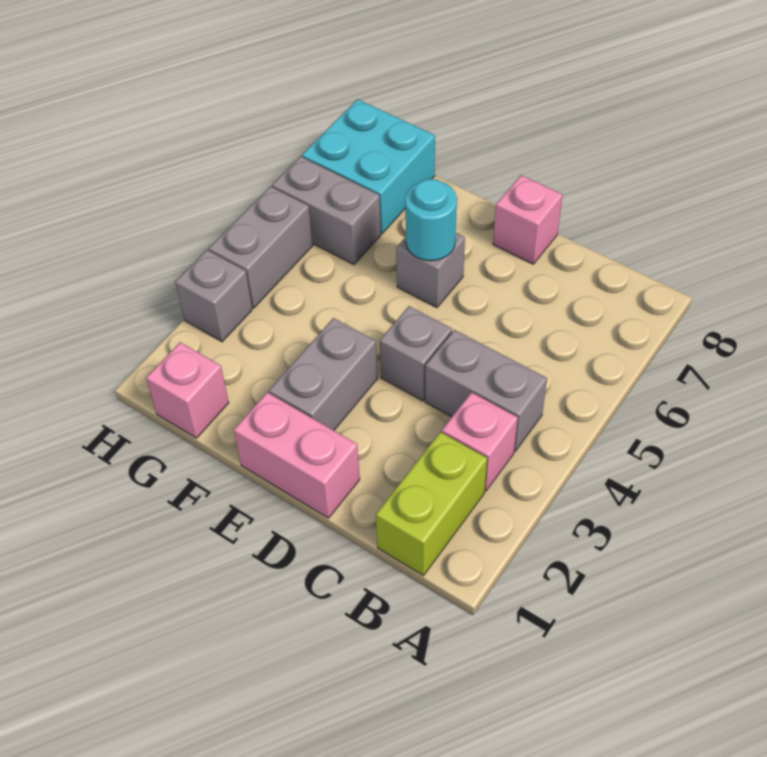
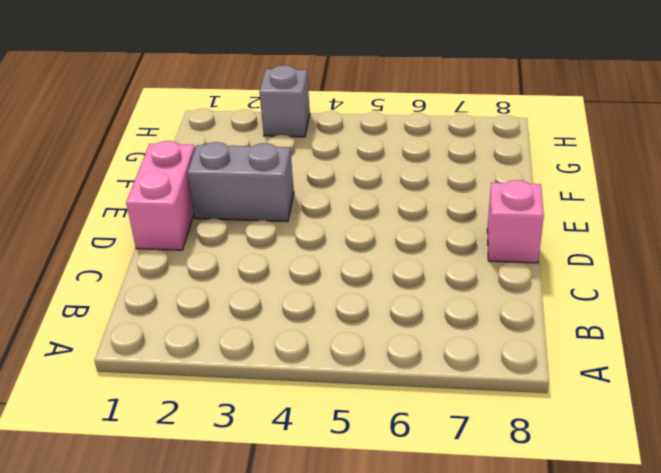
none -> lime brick B1:B2 level 1
none -> pink brick B3 level 1
none -> grey brick B4:C4 level 1

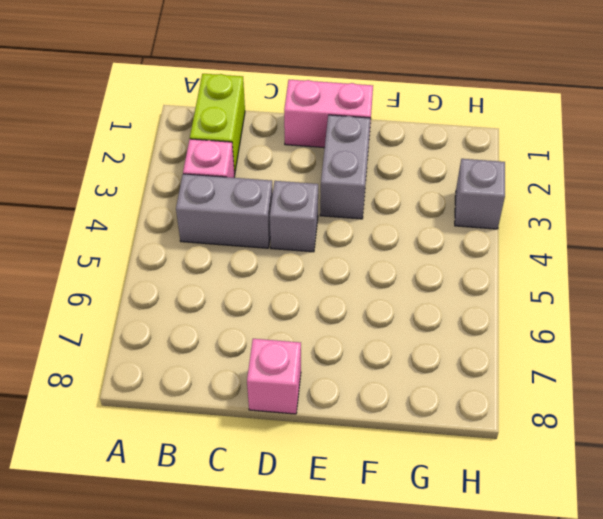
none -> grey brick E6 level 1
none -> pink brick G1 level 1
none -> grey brick G6:H6 level 1

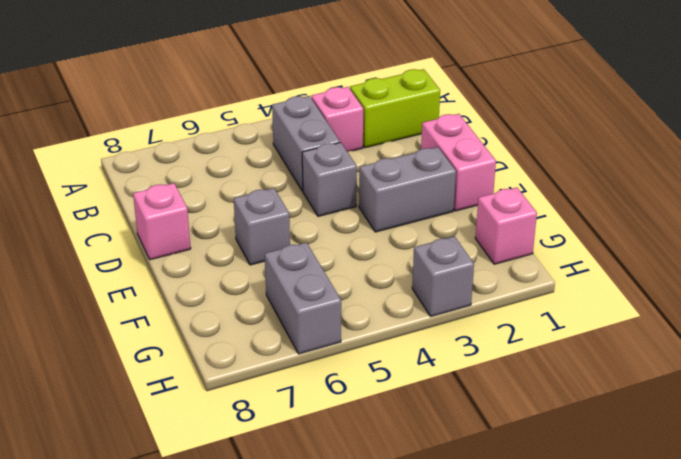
none -> cyan brick G7:H8 level 1
none -> grey brick H4:H5 level 1
none -> cyan round brick E6 level 2

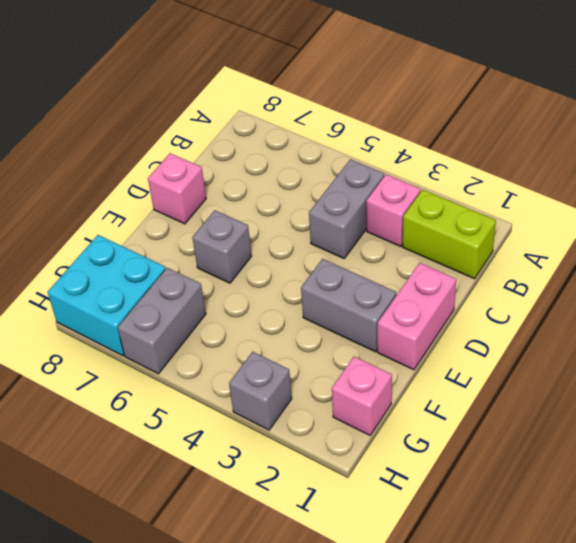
none -> grey brick D4 level 1
none -> grey brick H4:H5 level 1
none -> cyan round brick E6 level 2

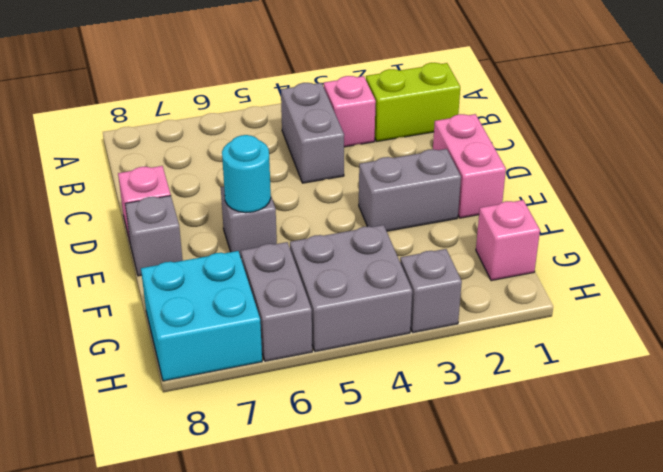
grey brick E8 level 1 -> grey brick D4 level 1
grey brick G4:H5 level 1 -> grey brick H4:H5 level 1

